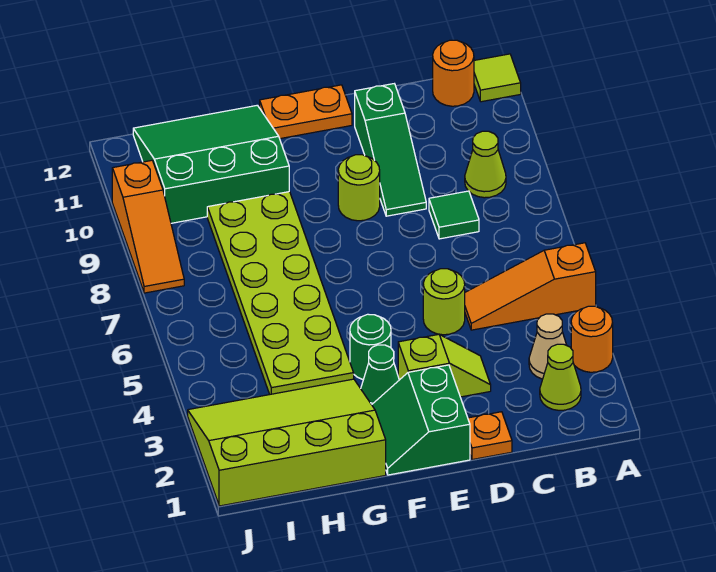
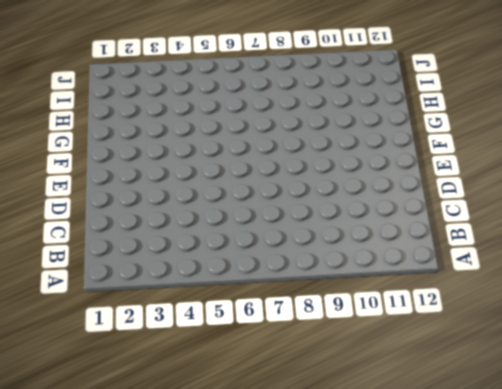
none -> orange round brick A3 level 1
none -> orange slope A5:C5 level 1 top A
none -> lime tile A12 level 1

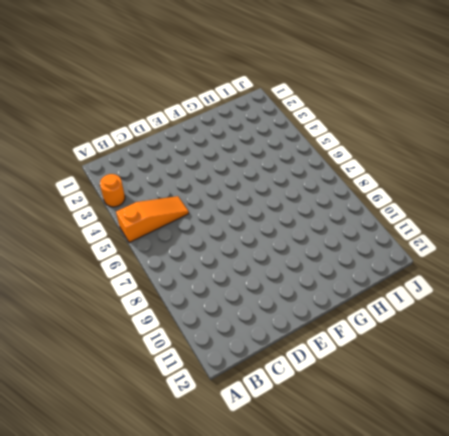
none -> lime tile A12 level 1
none -> lime cone B2 level 1
none -> tan cone B3 level 1

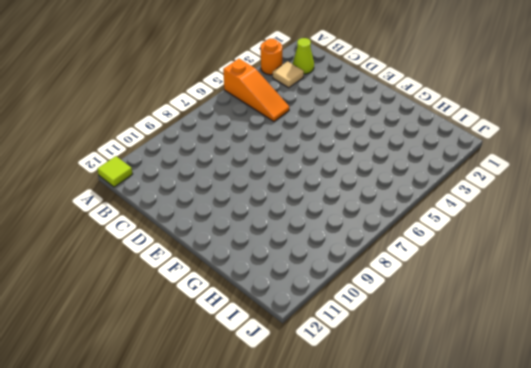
tan tile B3 level 1 -> tan cone B3 level 1
none -> lime cone B9 level 1
none -> orange round brick B12 level 1
none -> green tile C8 level 1

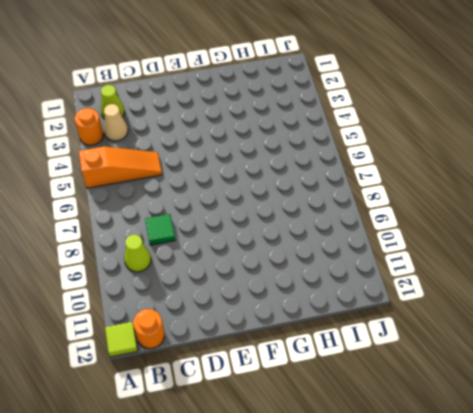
none -> orange plate D1 level 1
none -> lime slope D3:E3 level 1 top E
none -> lime round brick D5 level 1

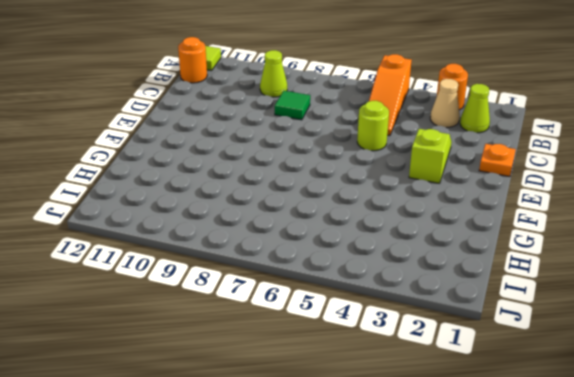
none -> green slope D9:D11 level 1 top 11
none -> green slope E1:F2 level 1 top E
none -> lime round brick E9 level 1

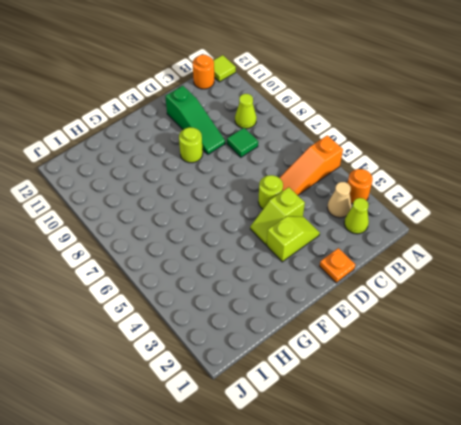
lime slope D4:E4 level 1 top D -> none
none -> green slope E1:F2 level 1 top E
none -> orange plate E12:F12 level 1
none -> green cone F3 level 1

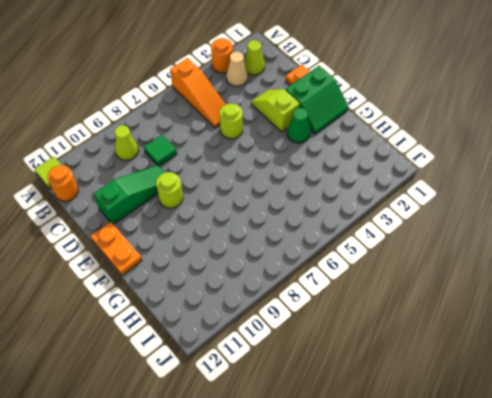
none -> green round brick F4 level 1
none -> lime slope G1:J3 level 1 top 1
none -> lime plate G4:H9 level 1

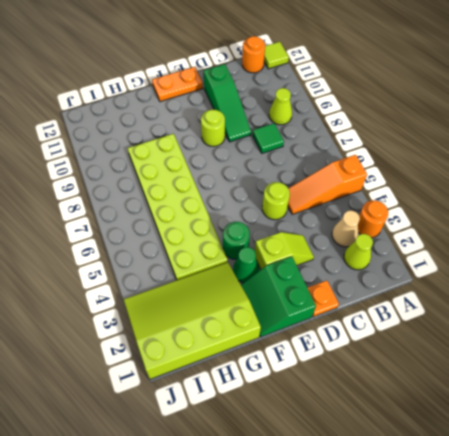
none -> green slope G10:I12 level 1 top 10
none -> orange slope J8:J10 level 1 top 10

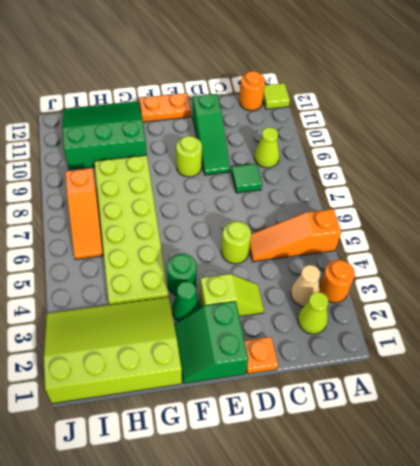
orange slope I6:I8 level 1 top 8 -> orange slope J8:J10 level 1 top 10

